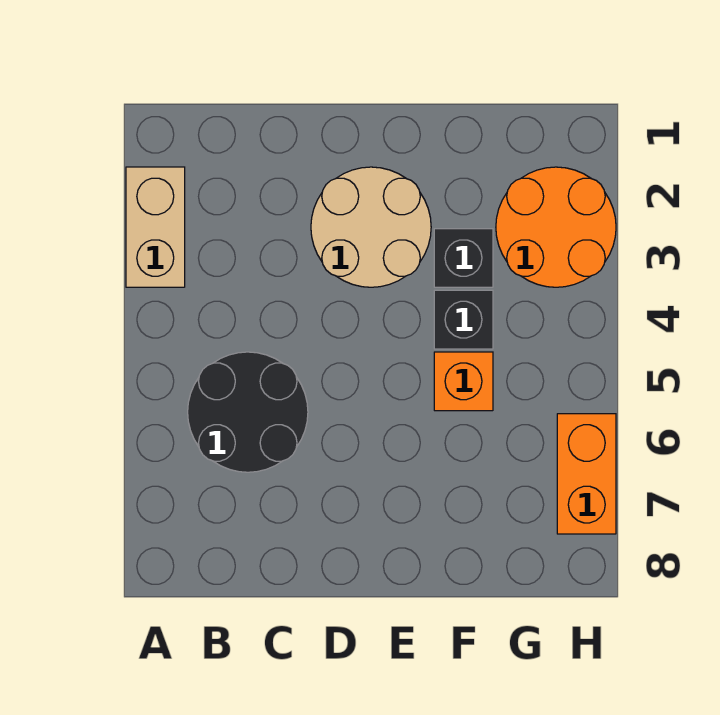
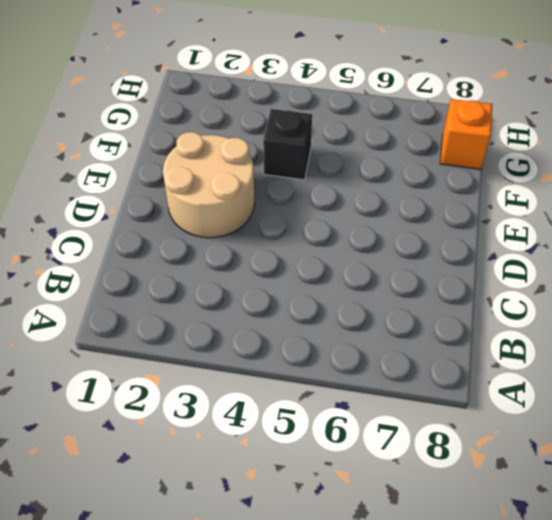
orange brick G8 level 1 -> orange brick F5 level 1
none -> tan brick A2:A3 level 1
none -> black round brick B5:C6 level 1

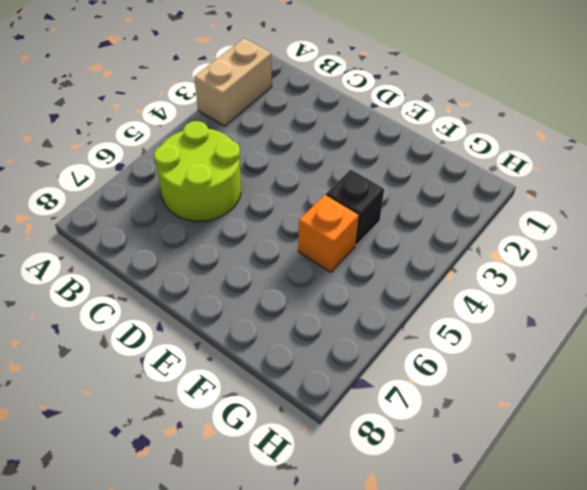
lime round brick B5:C6 level 1 -> black round brick B5:C6 level 1
none -> tan round brick D2:E3 level 1
none -> black brick F3 level 1

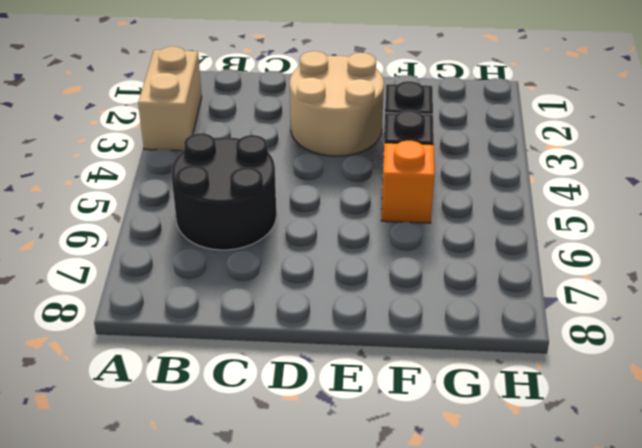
none -> orange round brick G2:H3 level 1
none -> orange brick H6:H7 level 1

